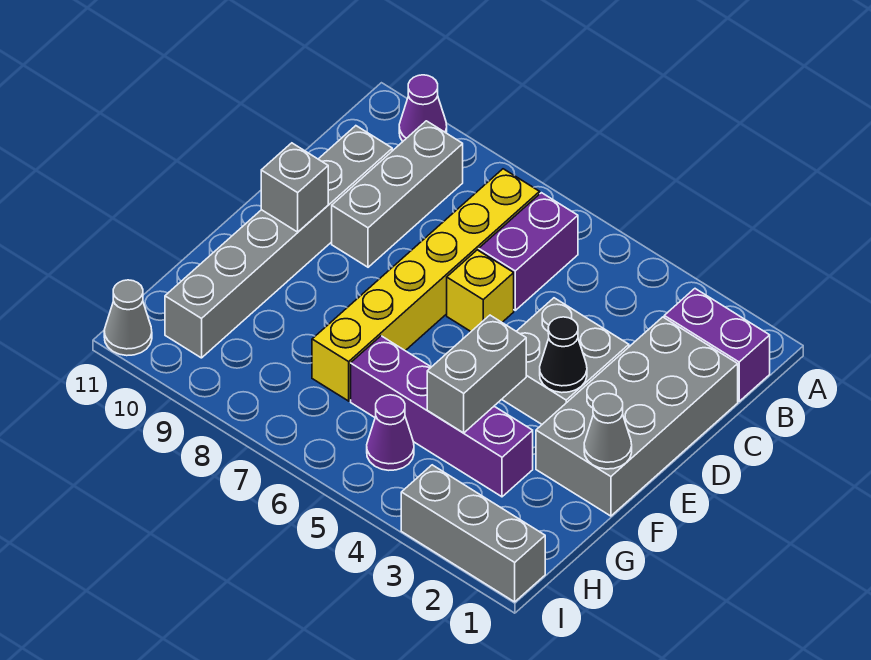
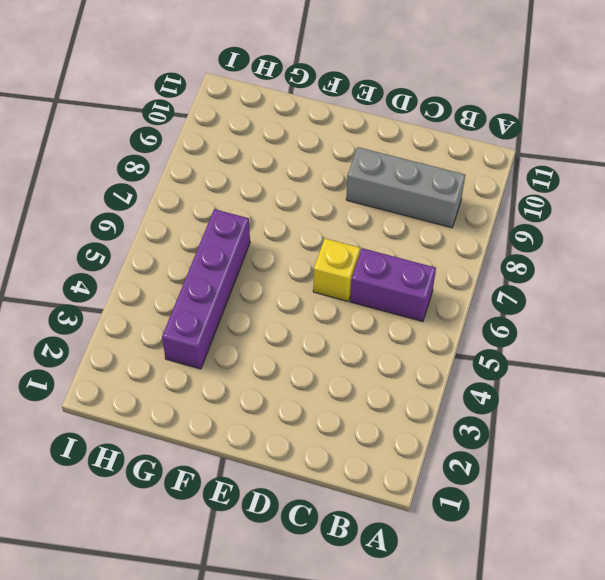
none -> purple cone A10 level 1
none -> purple brick B1:B2 level 1
none -> yellow brick B7:G7 level 1

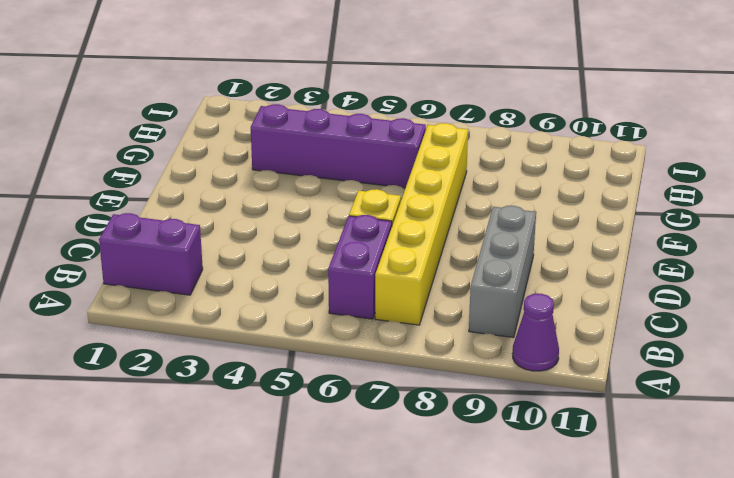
none -> grey brick C1:F2 level 1
none -> grey brick C10:H10 level 1
none -> grey brick D3:E4 level 1

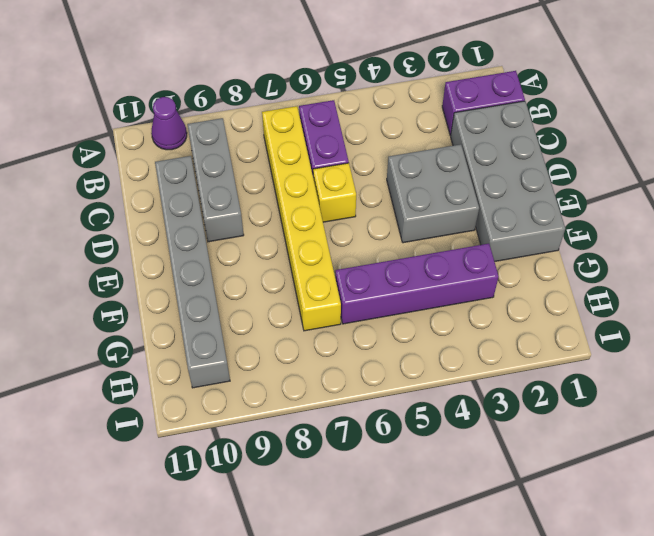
none -> purple cone H5 level 1
none -> grey brick I1:I3 level 1
none -> grey cone I11 level 1

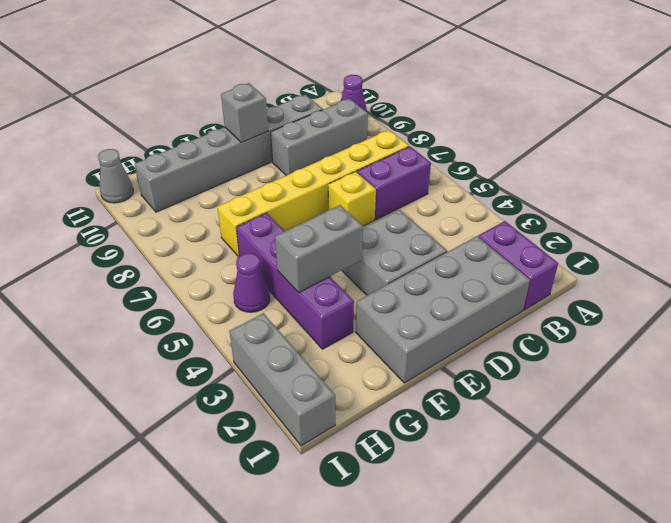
none -> black cone E3 level 2
none -> grey cone F1 level 2

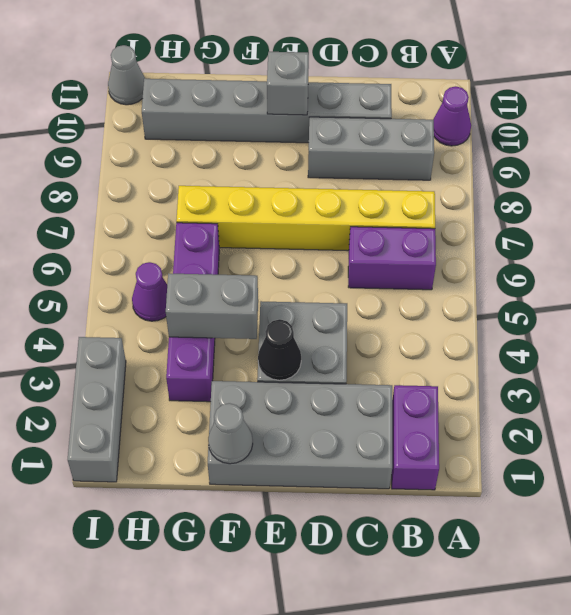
none -> yellow brick D6 level 1

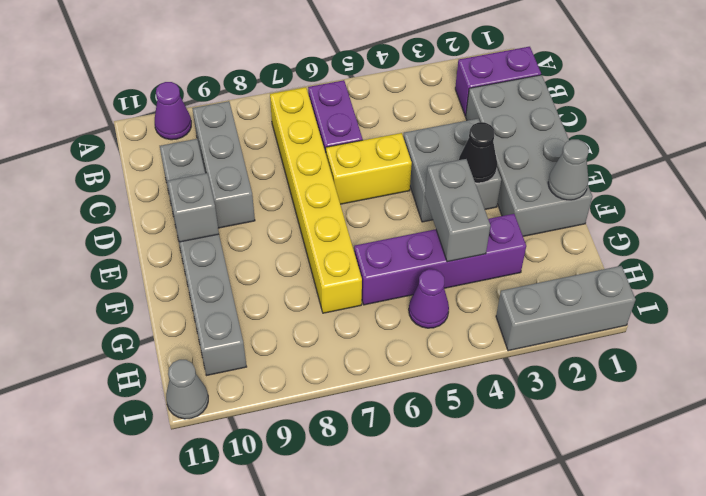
yellow brick D5:D6 level 1 -> yellow brick D6 level 1

